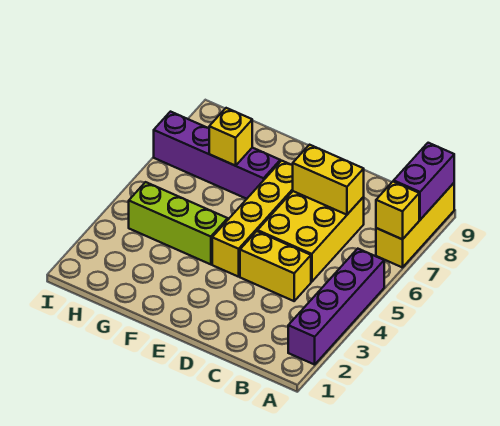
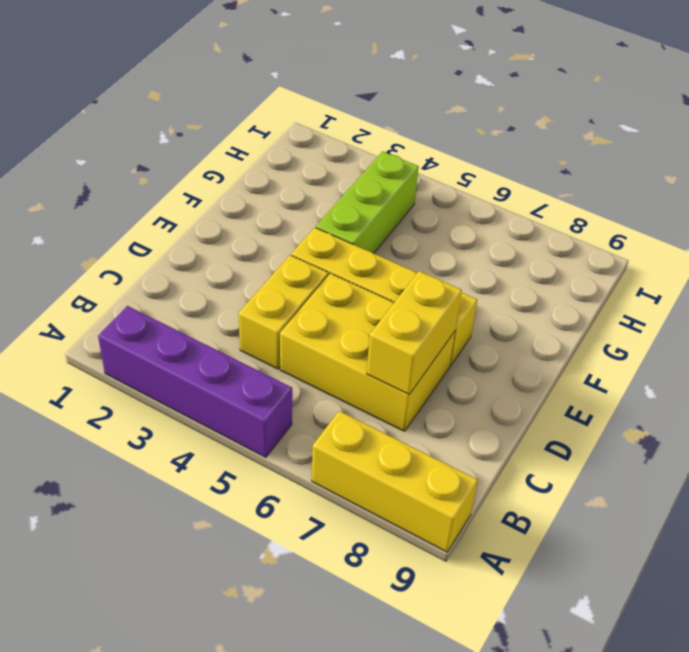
none -> purple brick F7:I7 level 1
none -> yellow brick A7 level 2

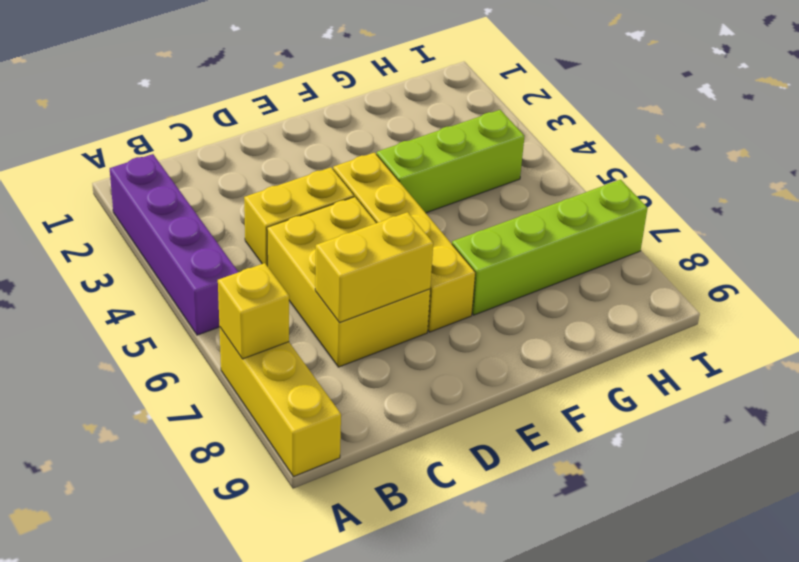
lime brick F7:I7 level 1 -> purple brick F7:I7 level 1
none -> purple brick A8:A9 level 2
none -> yellow brick G7 level 2

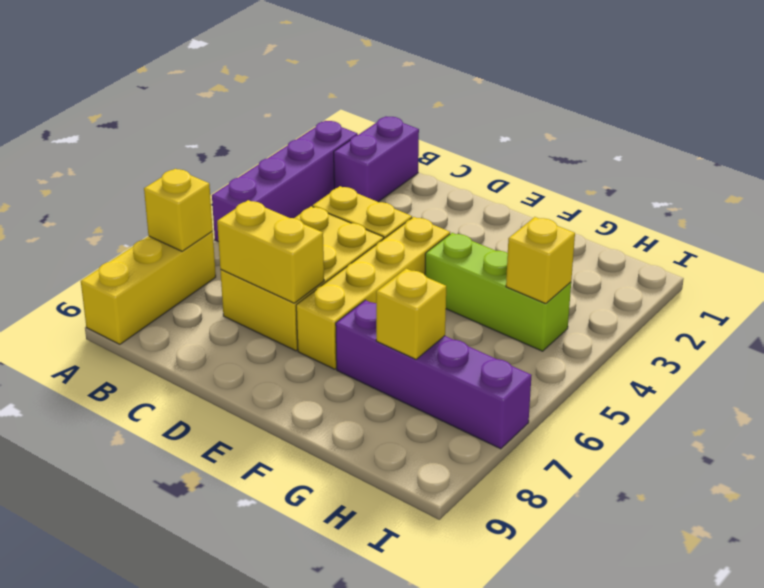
purple brick B1:B2 level 1 -> purple brick A8:A9 level 2
yellow brick H4 level 2 -> none

